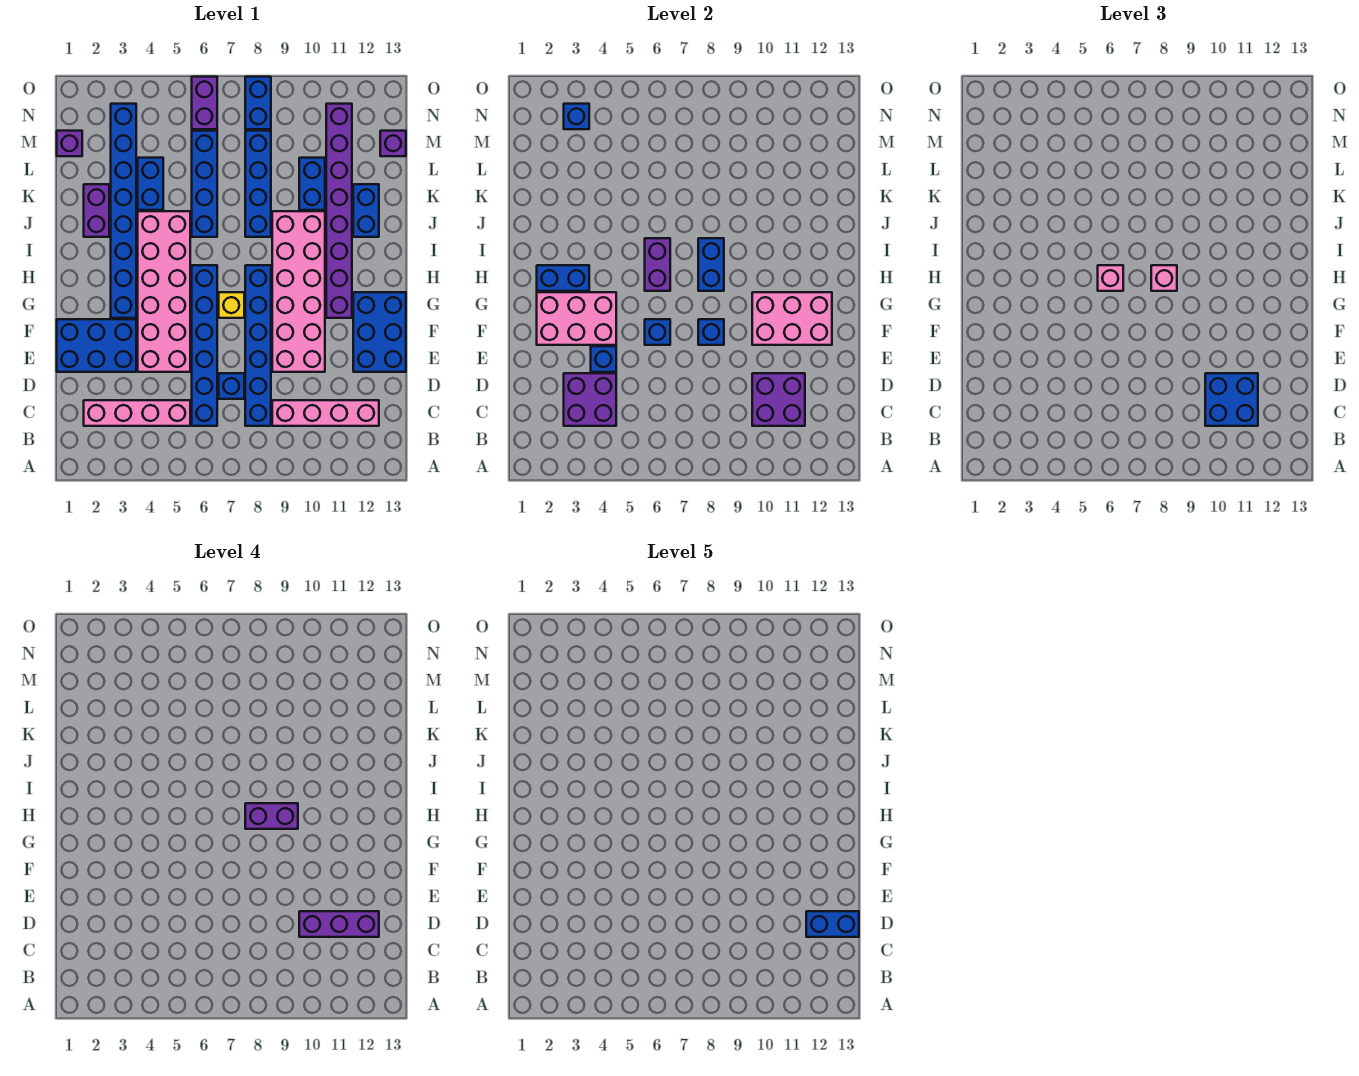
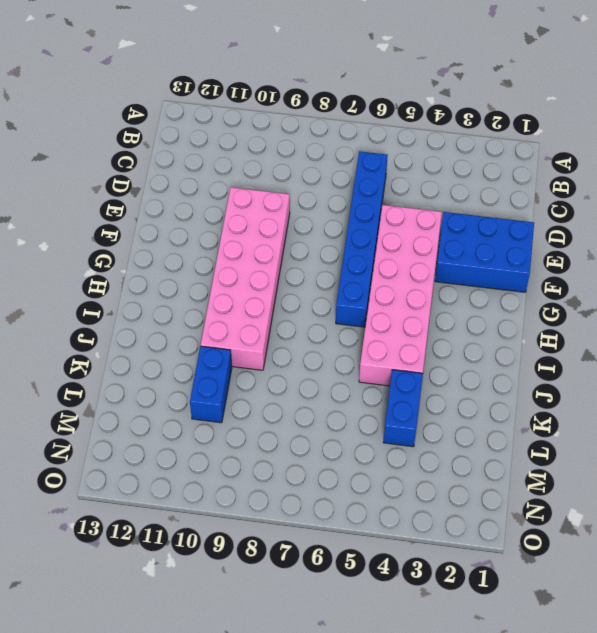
none -> pink brick C2:C5 level 1
none -> blue brick C8:H8 level 1
none -> pink brick C9:C12 level 1
none -> blue brick D7 level 1

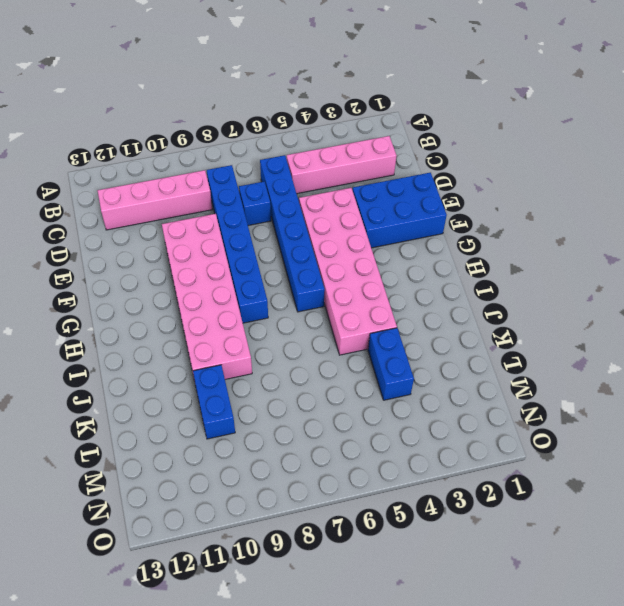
none -> blue brick E12:G13 level 1
none -> blue brick G3:N3 level 1
none -> yellow brick G7 level 1
none -> purple brick G11:N11 level 1

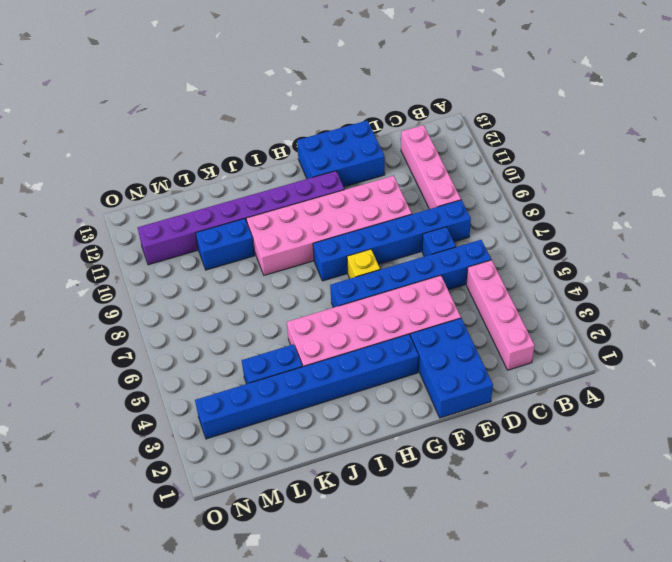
none -> purple brick J2:K2 level 1
none -> blue brick J6:M6 level 1
none -> blue brick J8:M8 level 1
none -> blue brick J12:K12 level 1

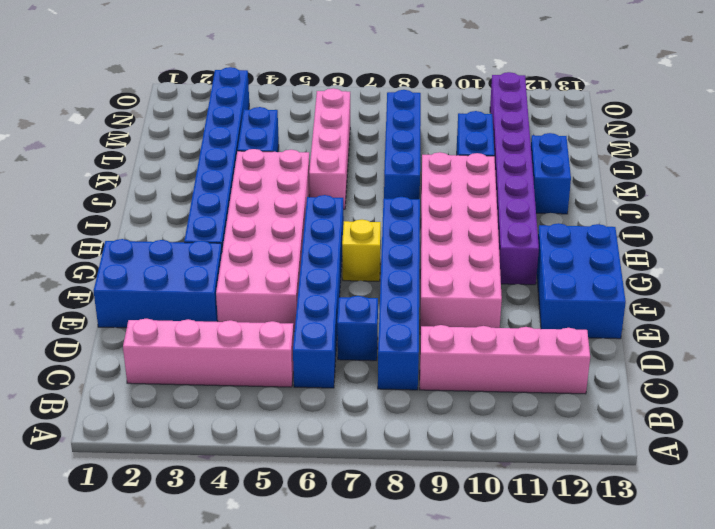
pink brick J6:M6 level 1 -> blue brick J6:M6 level 1
none -> purple brick J2:K2 level 1
none -> purple brick M1 level 1
none -> purple brick M13 level 1
none -> purple brick N6:O6 level 1

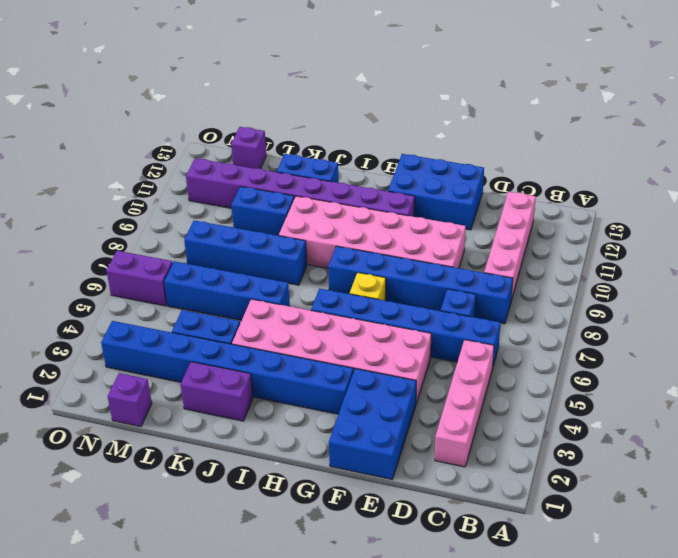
none -> blue brick N8:O8 level 1
none -> purple brick C3:D4 level 2
none -> purple brick C10:D11 level 2
none -> blue brick E4 level 2

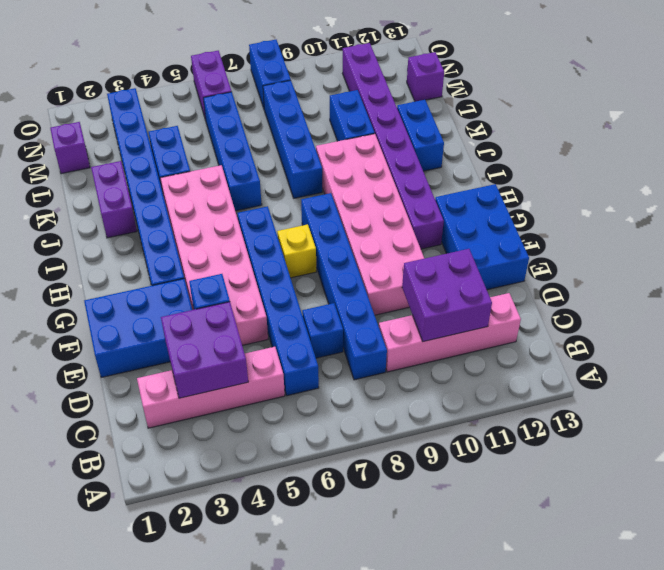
none -> pink brick F2:G4 level 2
none -> blue brick F6 level 2
none -> blue brick F8 level 2
none -> pink brick F10:G12 level 2

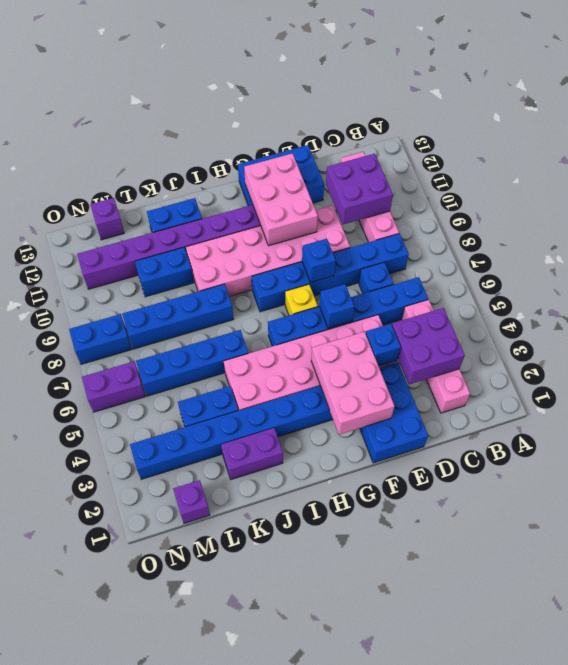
none -> blue brick H2:H3 level 2
none -> purple brick H6:I6 level 2
none -> blue brick H8:I8 level 2
none -> blue brick N3 level 2

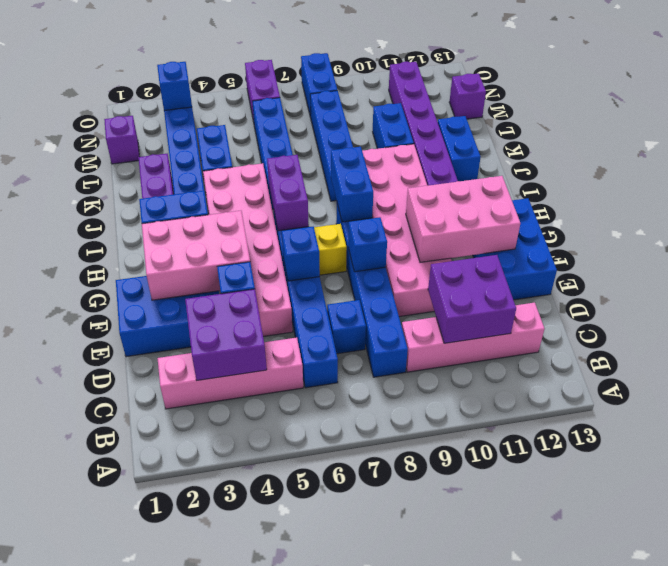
none -> blue brick C10:D11 level 3
none -> pink brick H6 level 3
none -> pink brick H8 level 3
none -> purple brick D10:D12 level 4

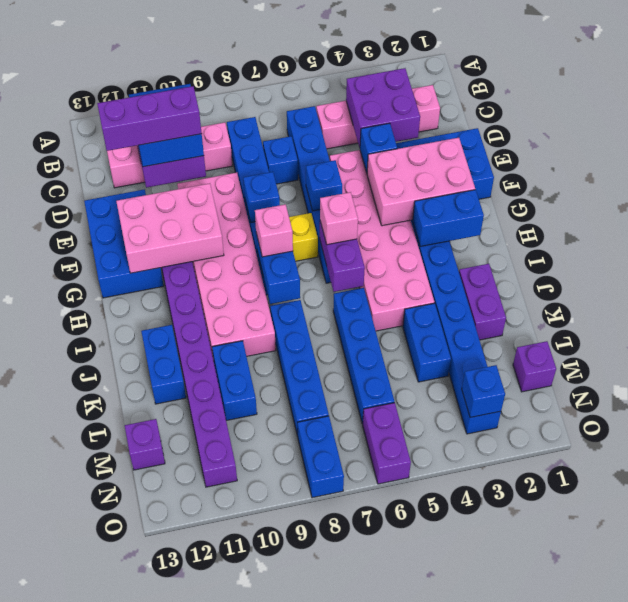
none -> purple brick H8:H9 level 4
none -> blue brick D12:D13 level 5

